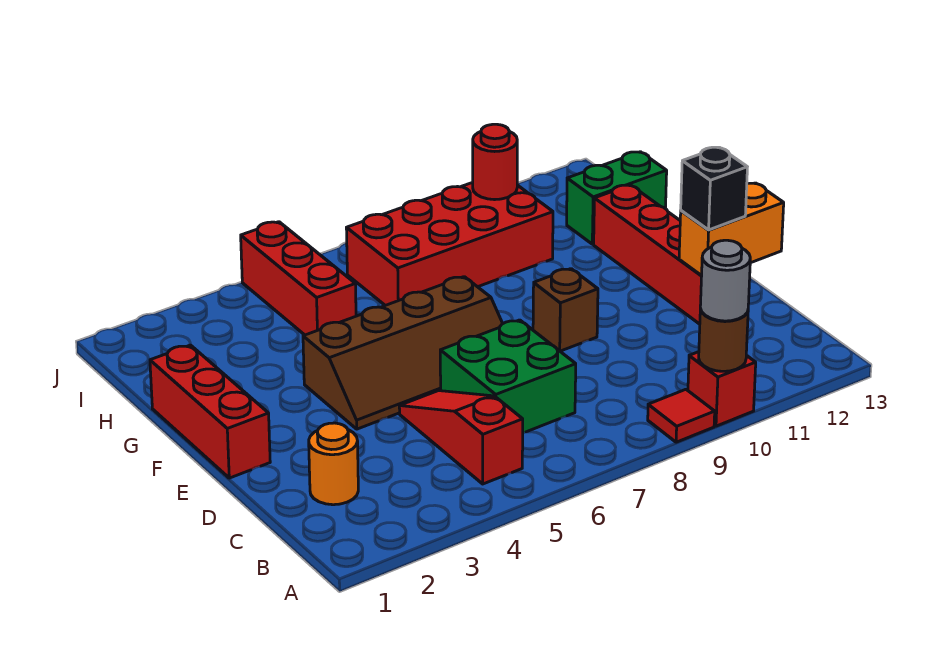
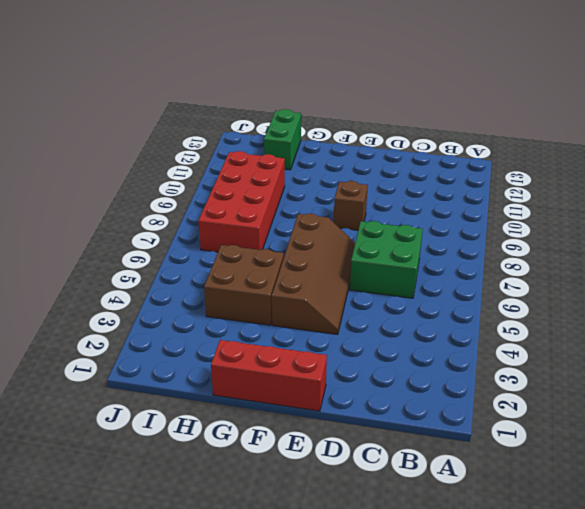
brown brick G4:H5 level 1 -> red brick H5:J5 level 1
none -> red tile A9 level 1
none -> red brick A10 level 1
none -> red slope B5:D5 level 1 top B

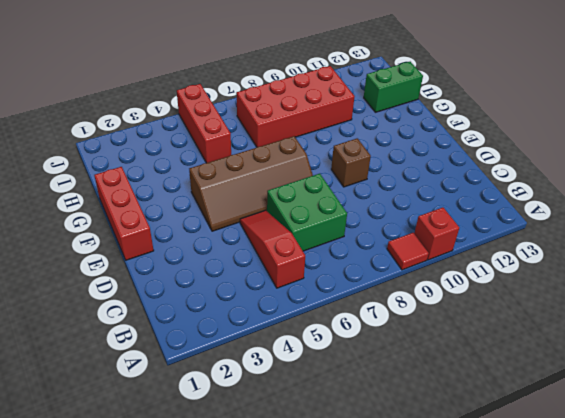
none -> orange round brick C2 level 1
none -> red brick D12:G12 level 1
none -> brown round brick A10 level 2

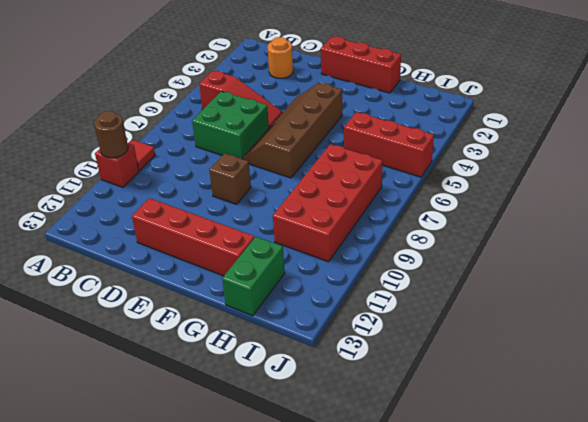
none -> orange brick D12:D13 level 2
none -> red round brick I10 level 2
none -> grey round brick A10 level 3

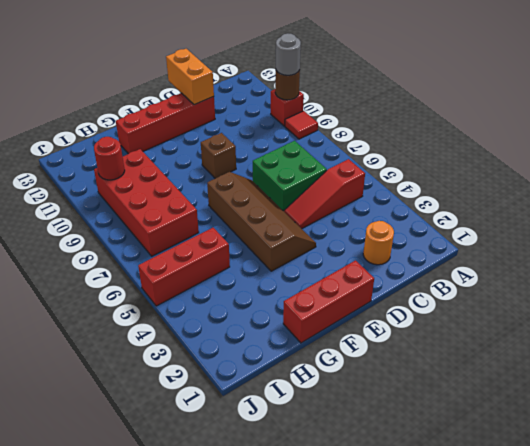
none -> green brick H12:H13 level 1
none -> black brick D12 level 3

